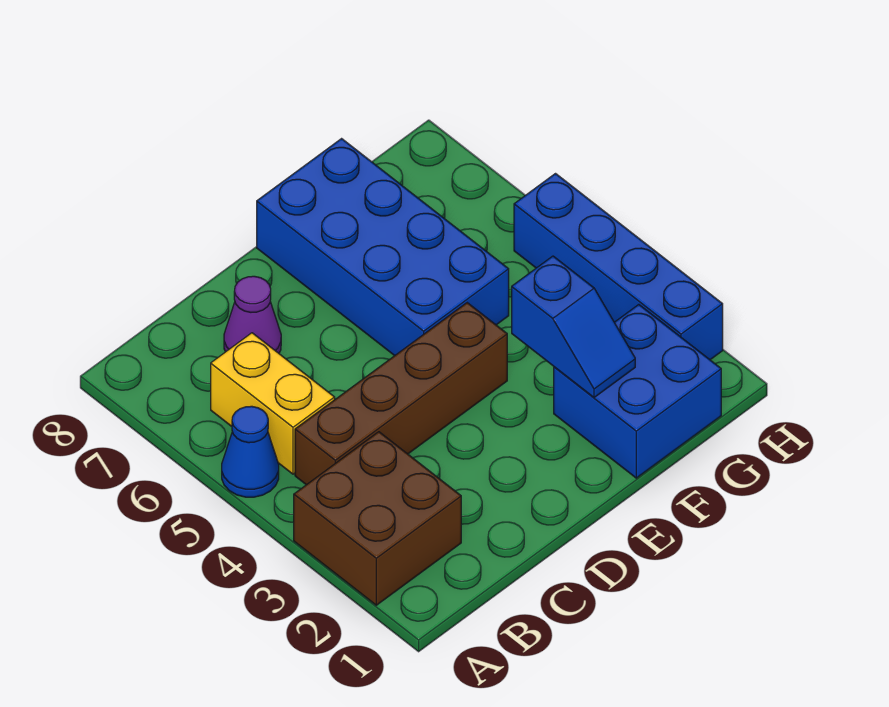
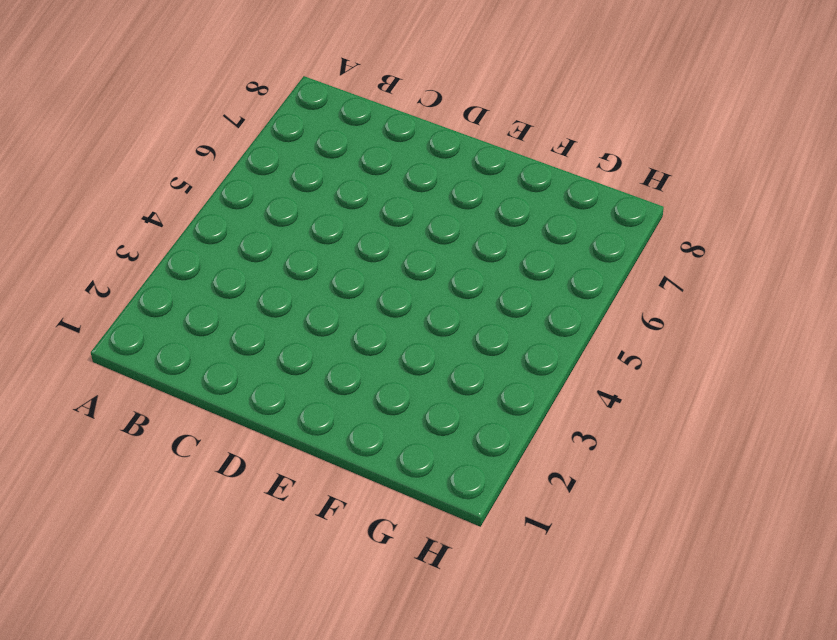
none -> brown brick A2:B3 level 1
none -> blue cone A5 level 1

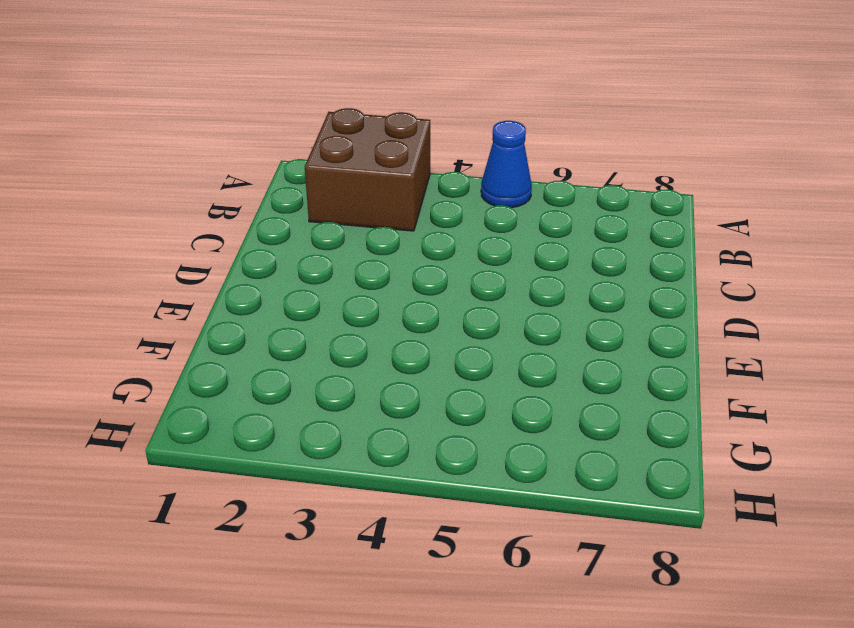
none -> brown brick B4:E4 level 1
none -> yellow brick B5:B6 level 1

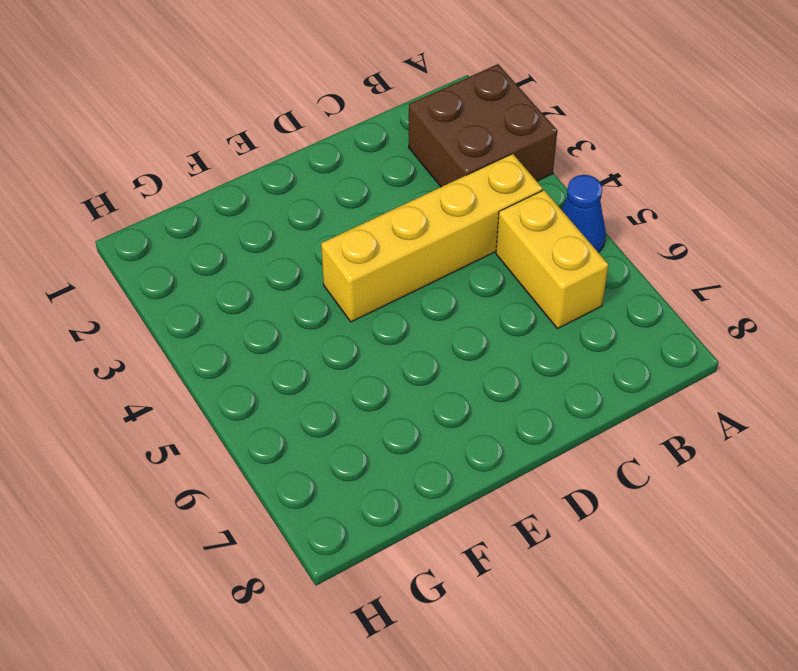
yellow brick B4:E4 level 1 -> brown brick B4:E4 level 1
none -> purple cone C7 level 1
none -> blue brick E5:F8 level 1

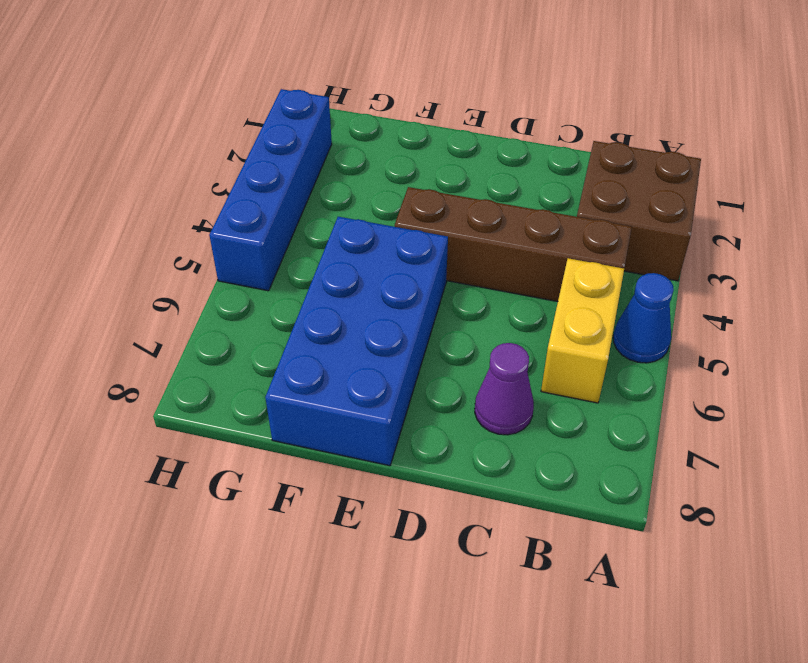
none -> blue brick F1:G2 level 1
none -> blue slope F2:F3 level 2 top 3

